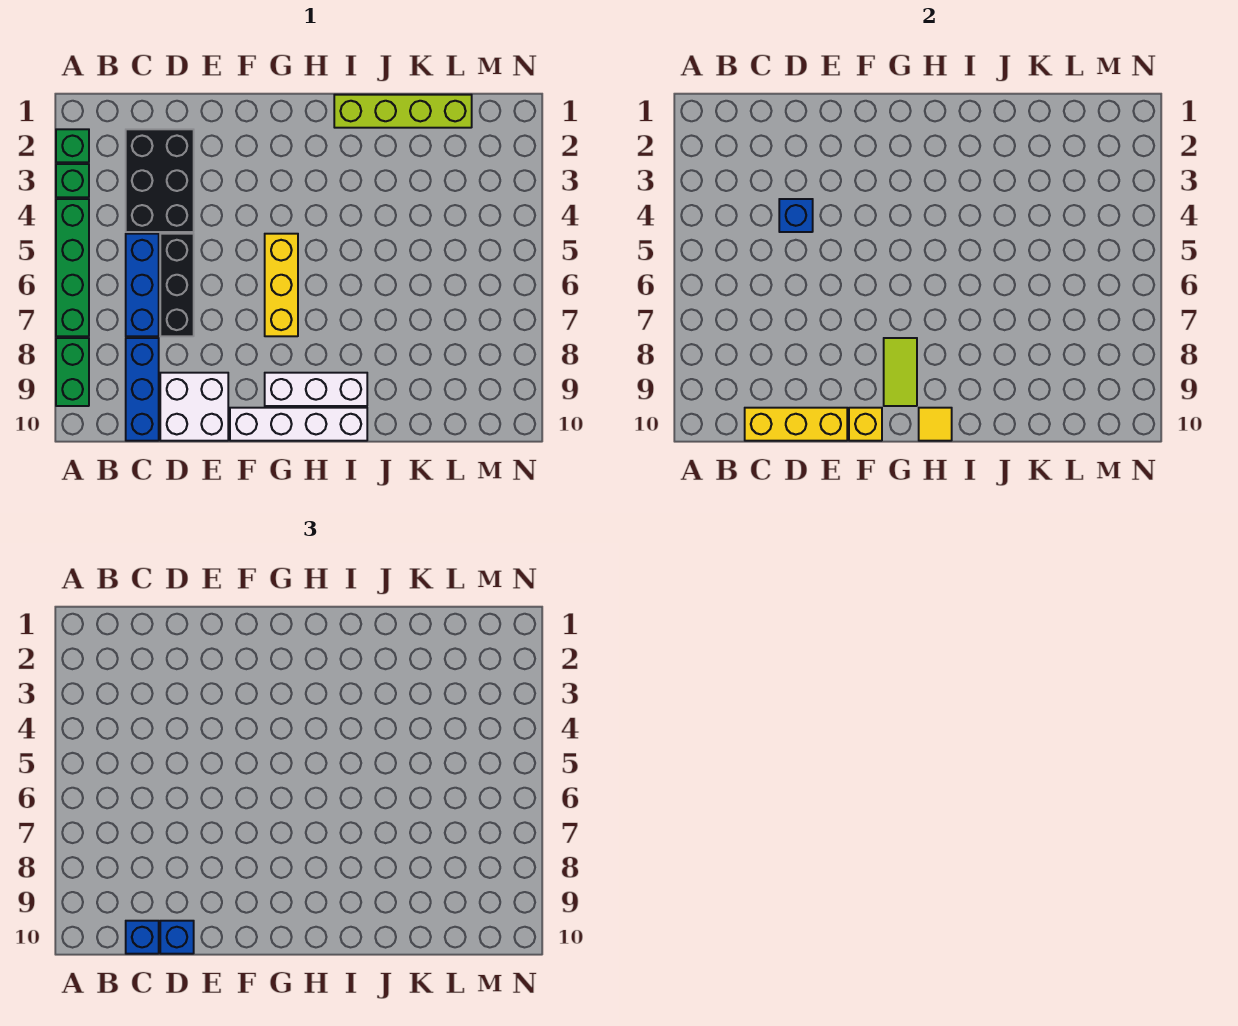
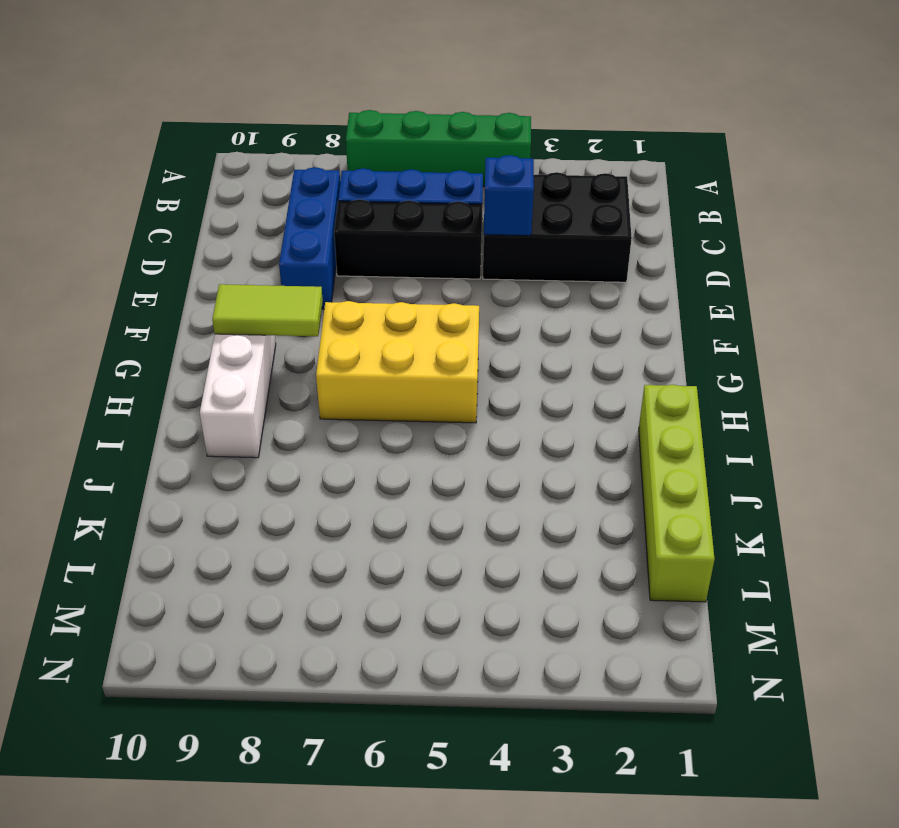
blue brick C8:E8 level 1 -> blue brick C8:C10 level 1
yellow brick G5:H7 level 1 -> yellow brick G5:G7 level 1
none -> green brick A2 level 1
none -> green brick A3 level 1
none -> green brick A8:A9 level 1

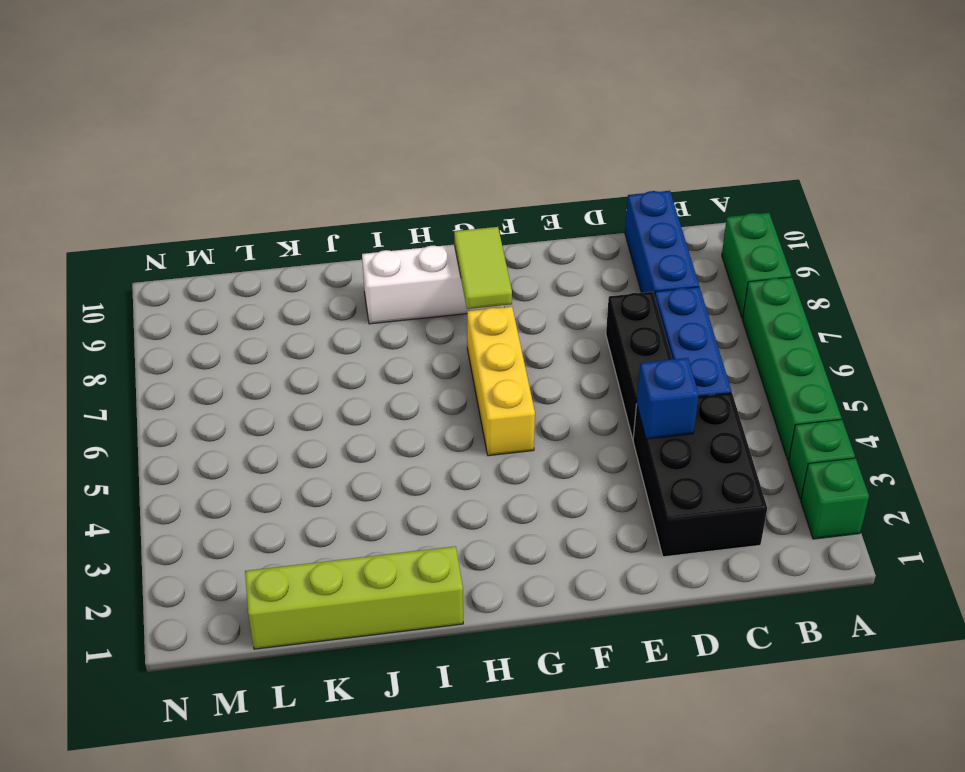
none -> white brick D9:E10 level 1
none -> white brick F10:I10 level 1
none -> yellow brick C10:E10 level 2

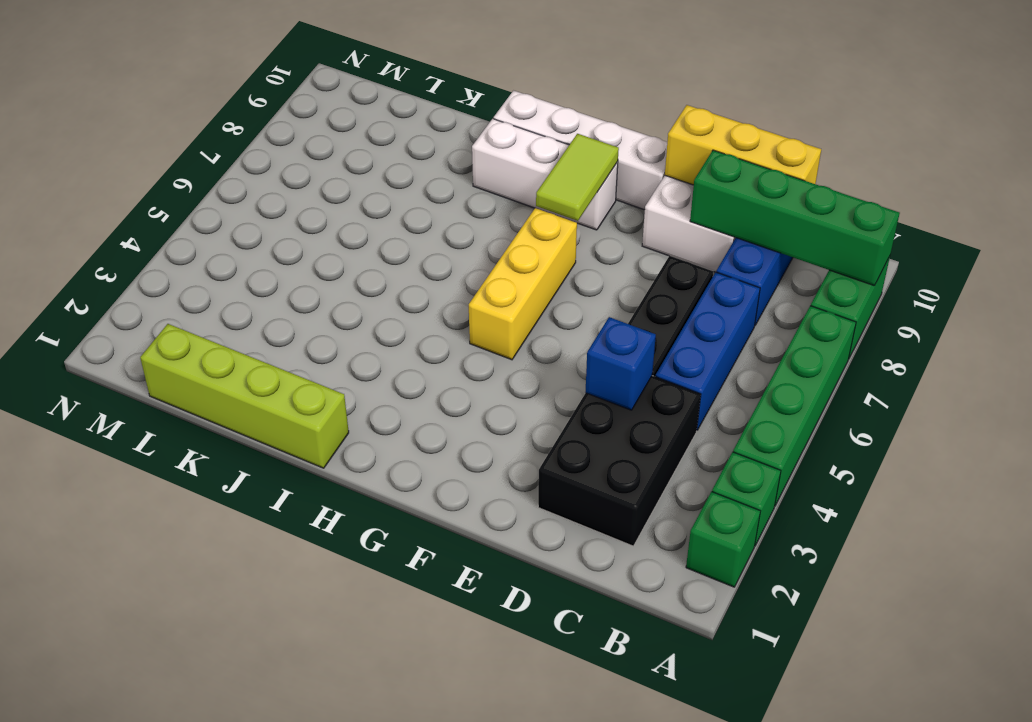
green brick A9:D9 level 2 -> none
none -> yellow brick F10 level 2
none -> yellow tile H10 level 2
none -> blue brick C10 level 3

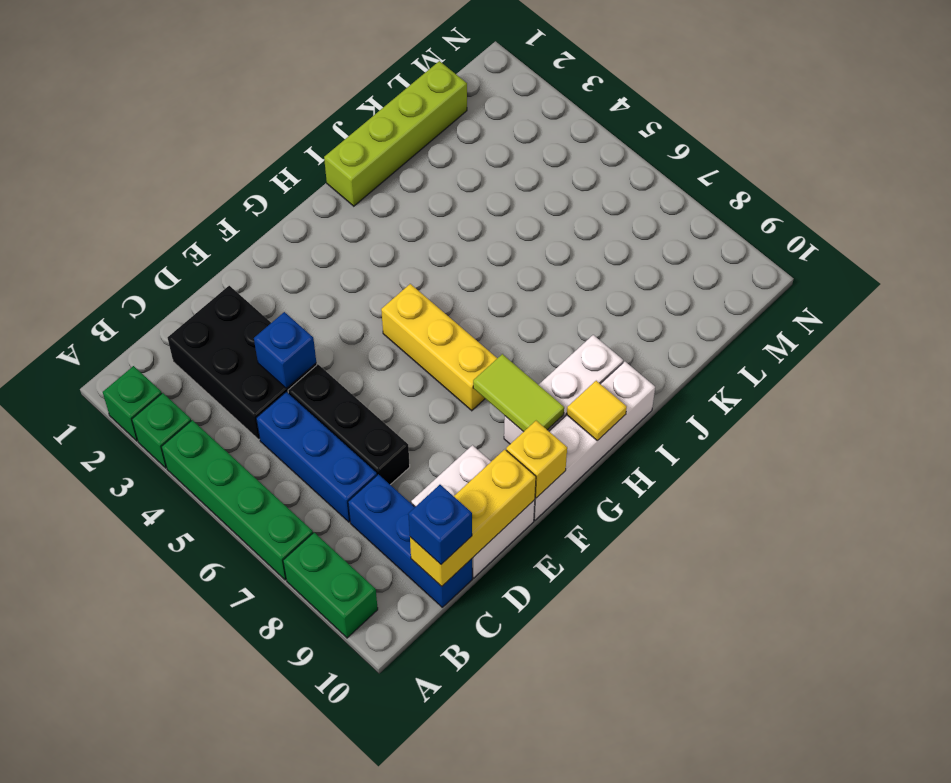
none -> blue brick D10 level 3

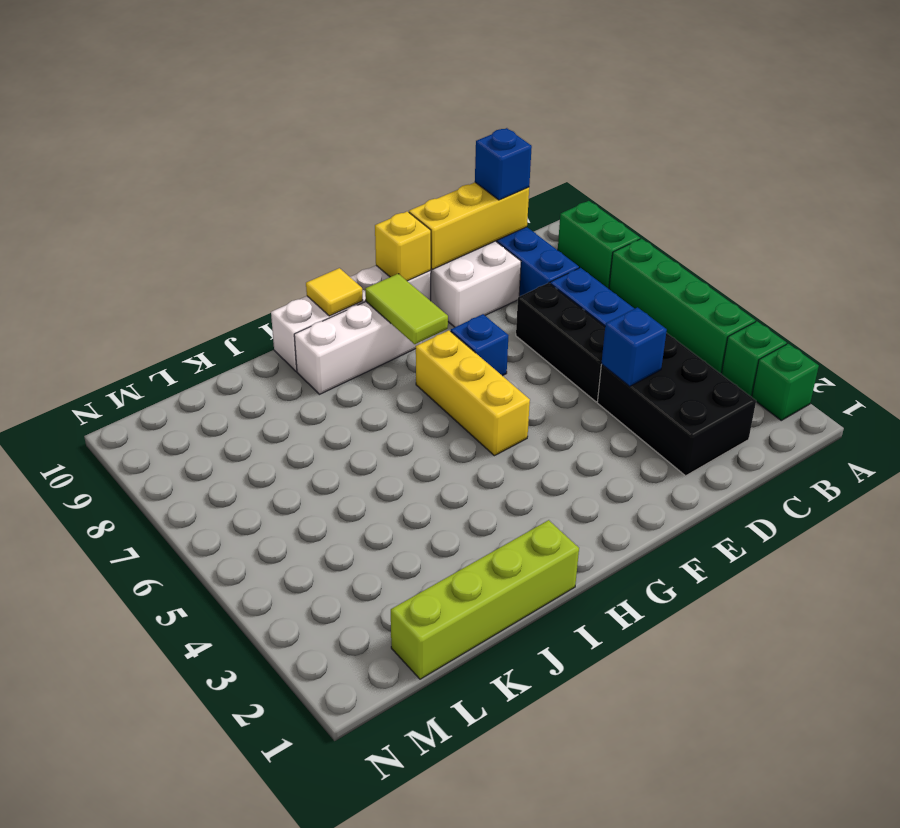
blue brick F7 level 1 -> blue brick D10 level 3

